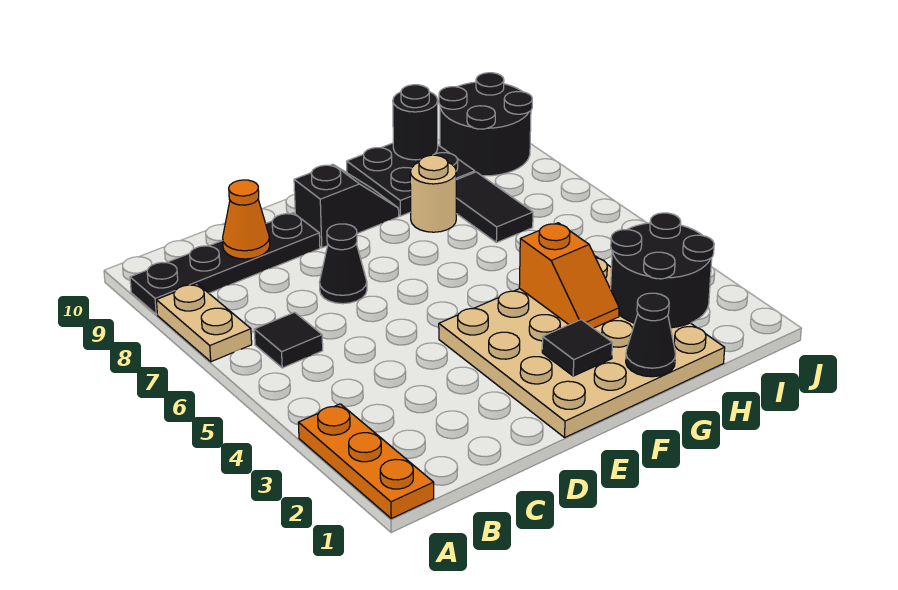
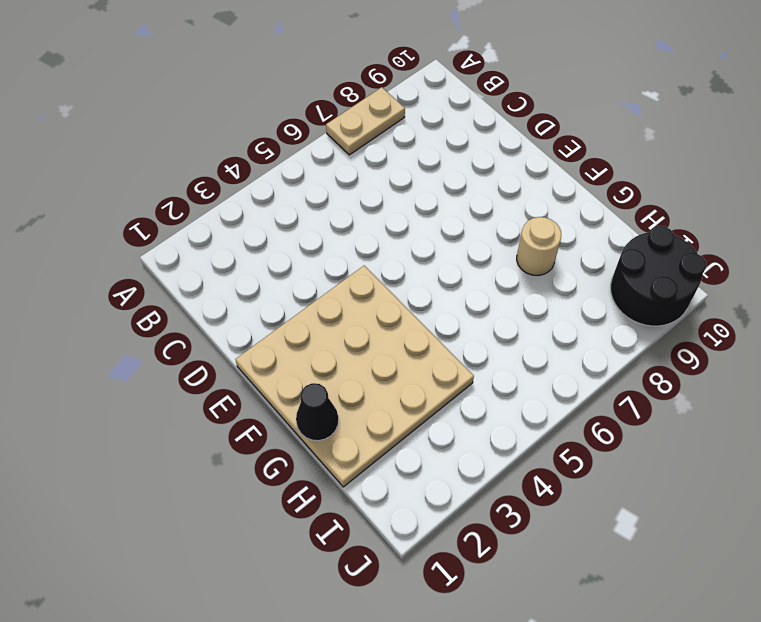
none -> orange plate A1:A3 level 1
none -> black plate A9:D9 level 1
none -> black tile B6 level 1

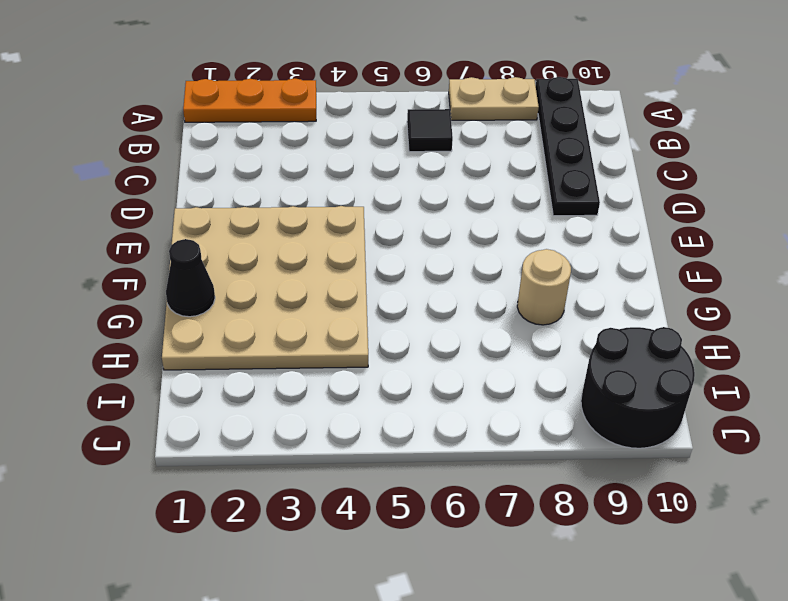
none -> black cone D7 level 1
none -> black slope E9:F9 level 1 top E
none -> black plate G9:H10 level 1

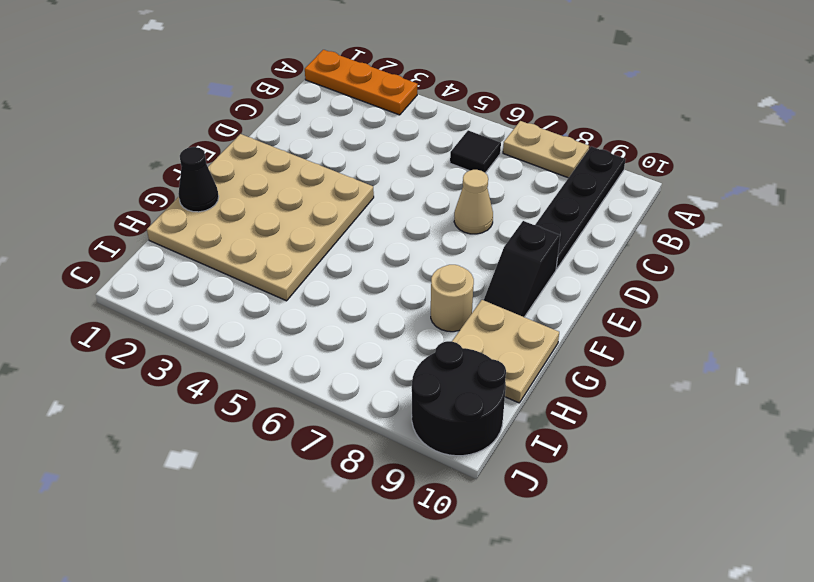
tan cone D7 level 1 -> black cone D7 level 1
tan plate G9:H10 level 1 -> black plate G9:H10 level 1
none -> black tile H7:H8 level 1
none -> orange cone C9 level 2
none -> black tile F2 level 2

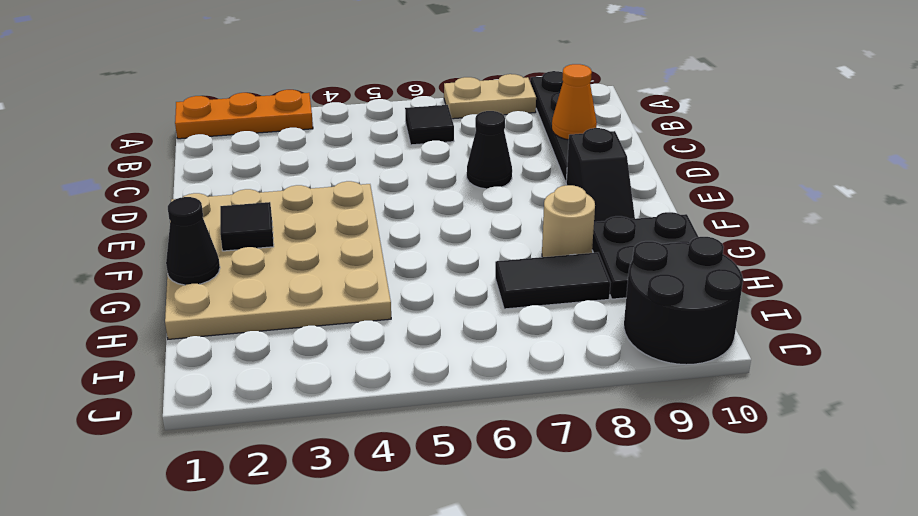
none -> orange slope G3:G4 level 2 top 4
none -> black round brick H2:I3 level 2
none -> black round brick H10 level 2

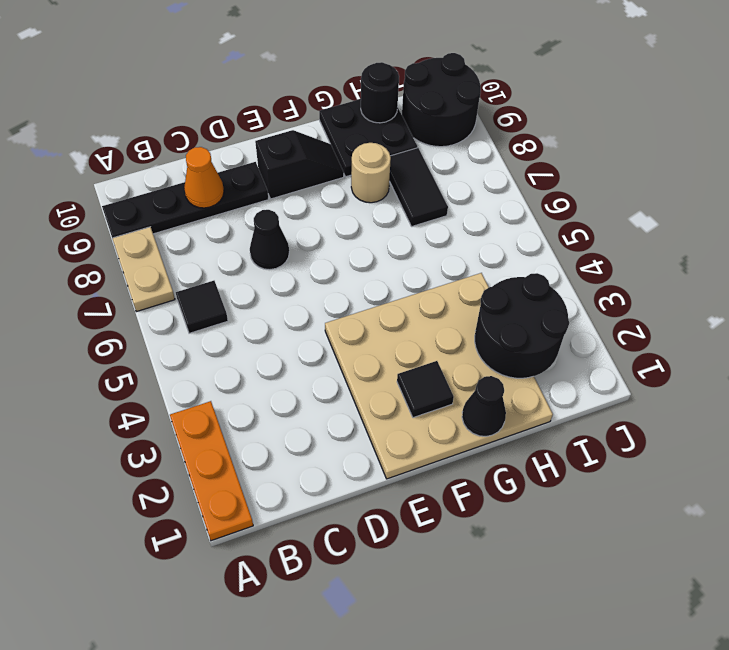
none -> orange slope G3:G4 level 2 top 4

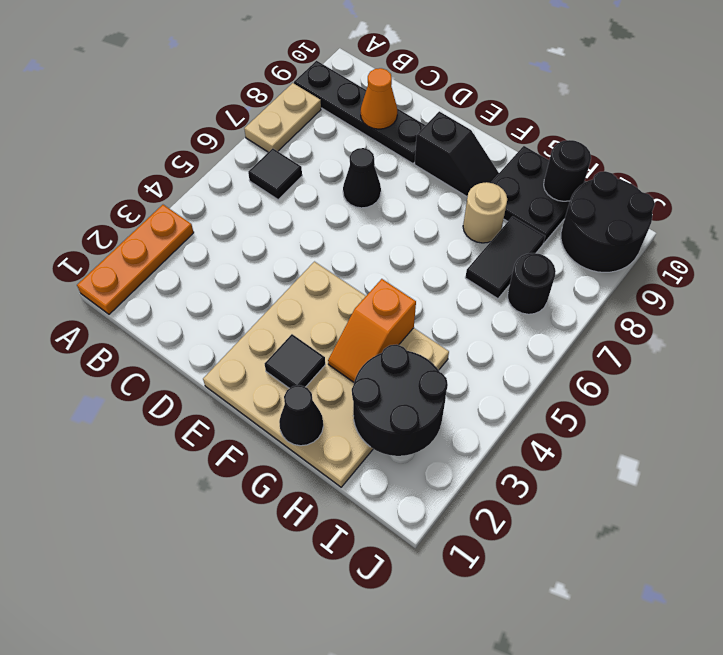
black round brick I7 level 1 -> none

